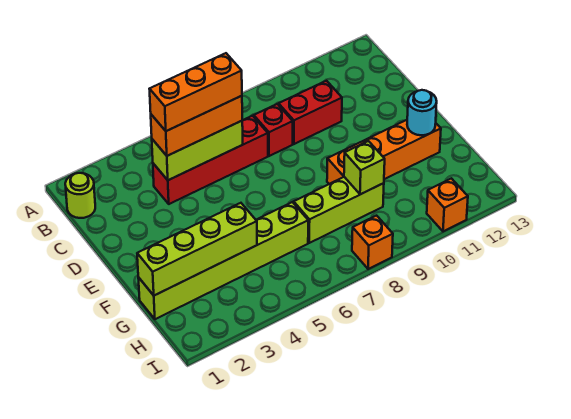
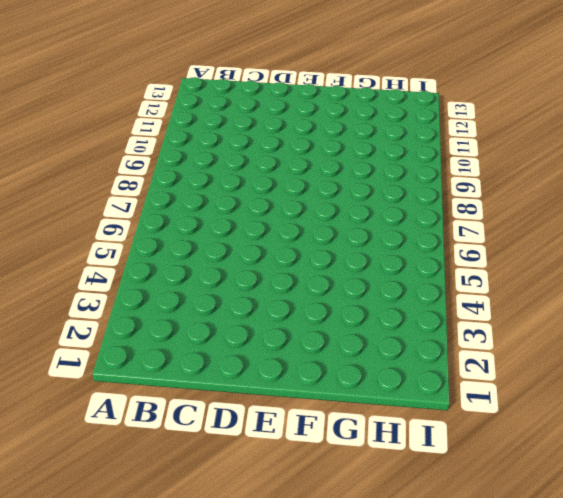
none -> lime round brick B1 level 1
none -> red brick C4:C7 level 1
none -> red brick C8 level 1

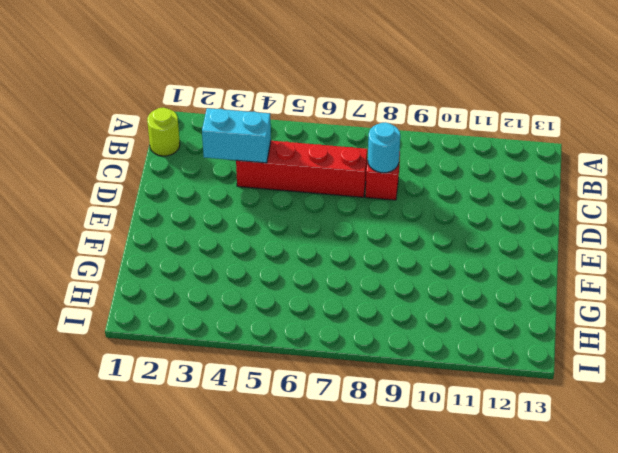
cyan brick C3:C4 level 2 -> lime brick C4:C6 level 2
cyan round brick C8 level 2 -> cyan round brick F12 level 2
none -> red brick C9:C10 level 1
none -> orange brick F9:F12 level 1
none -> lime brick G1:G6 level 1

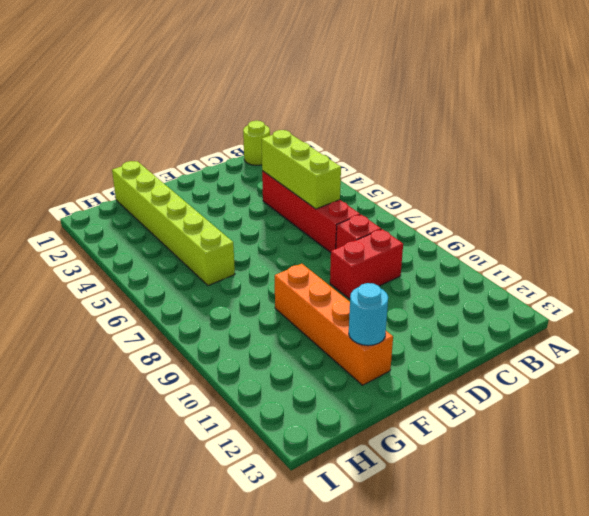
red brick C9:D9 level 1 -> red brick C9:C10 level 1
none -> lime brick G7:G9 level 1
none -> orange brick I8 level 1
none -> orange brick I11 level 1

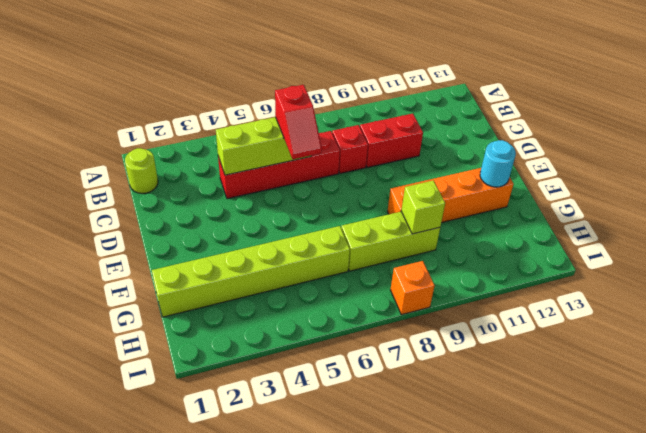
red slope C6:D6 level 3 top C -> orange brick C4:C6 level 3
none -> orange brick I11 level 1
none -> lime brick G1:G4 level 2
none -> orange brick C4:C6 level 4

